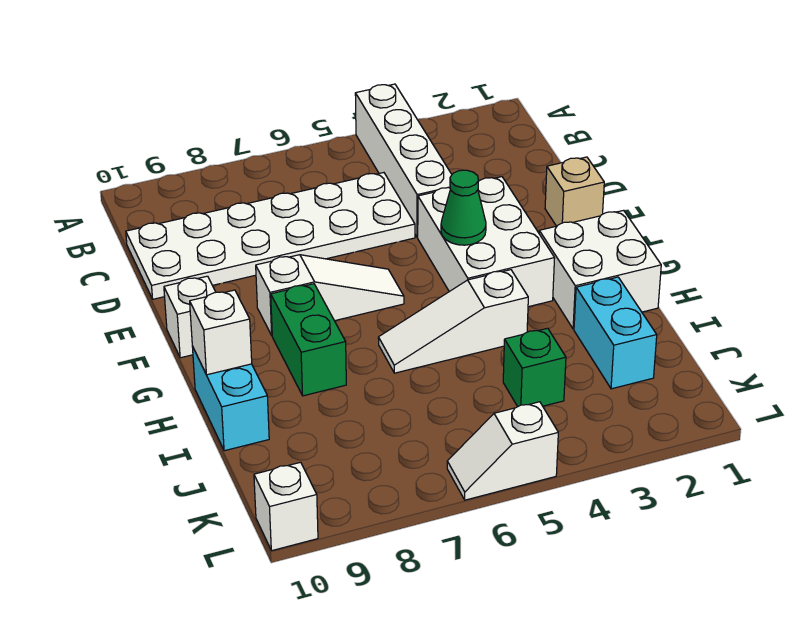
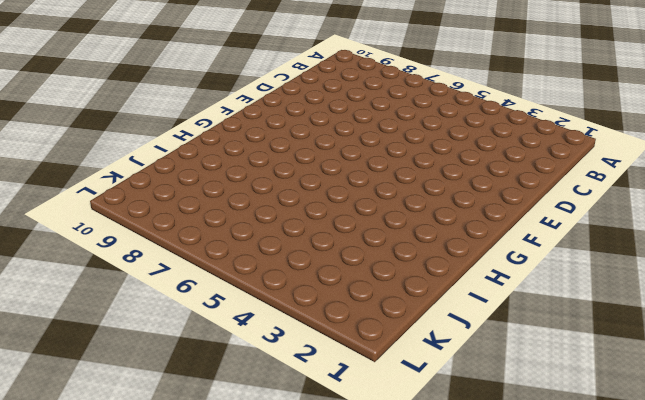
none -> white brick A4:D4 level 1
none -> white plate C5:D10 level 1
none -> tan brick E1 level 1

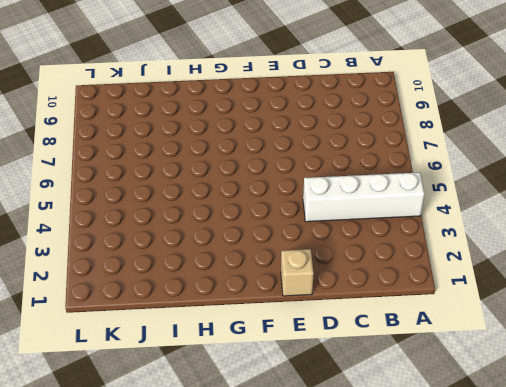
none -> white plate C5:D10 level 1
none -> white brick E3:G4 level 1
none -> white slope F6:F8 level 1 top 8

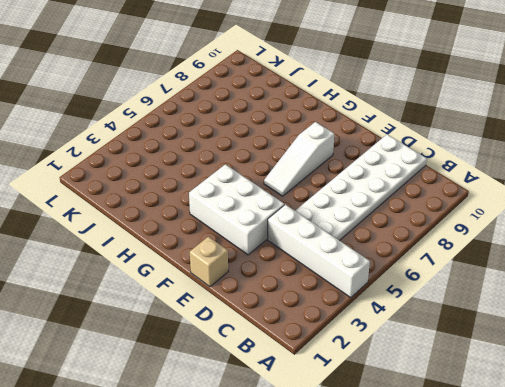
none -> white brick F10 level 1
none -> white brick G1:H2 level 1
none -> green brick G8:H8 level 1

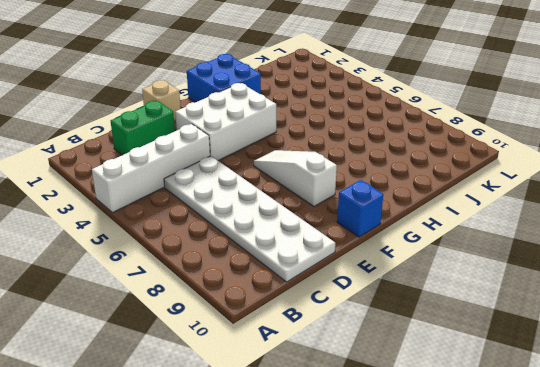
green brick C2:D2 level 1 -> green brick G8:H8 level 1
blue brick F10 level 1 -> white brick F10 level 1
blue brick G1:H2 level 1 -> white brick G1:H2 level 1
none -> white slope H4:H6 level 1 top 4
none -> cyan brick H10:I10 level 1
none -> cyan brick I2:J2 level 1

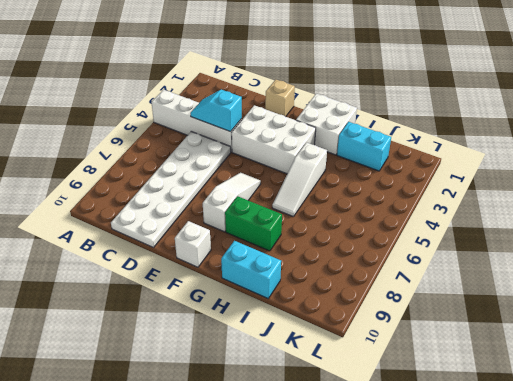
cyan slope C4:D4 level 2 top D -> none
none -> green brick J4 level 1
none -> white slope L5:L6 level 1 top 5
none -> white brick L10 level 1

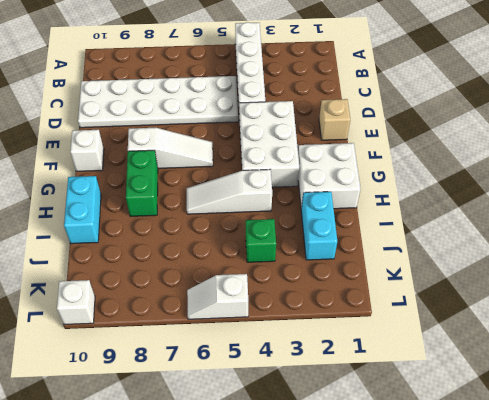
none -> green cone F4 level 2
none -> white brick H10 level 2

